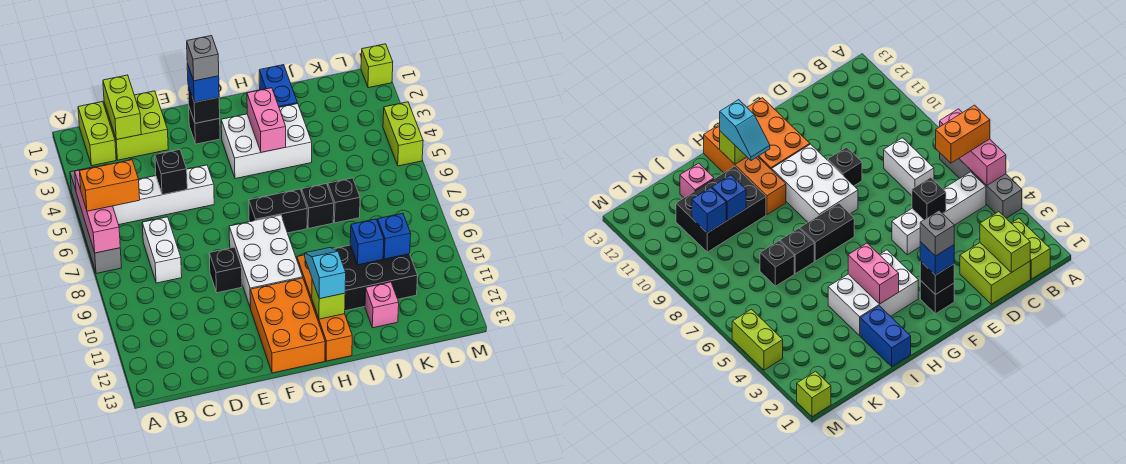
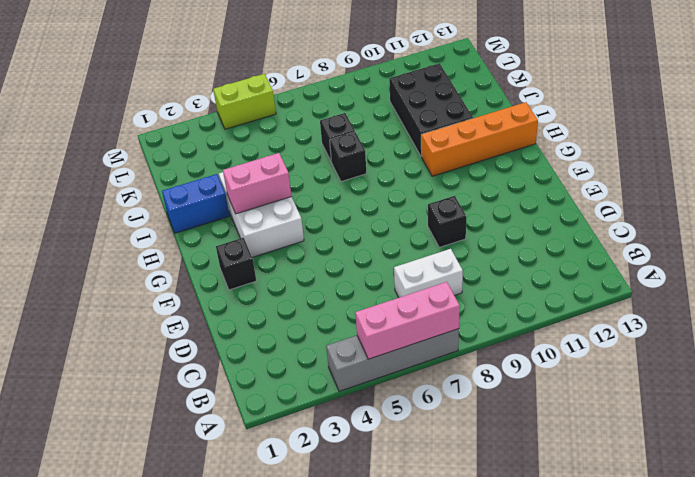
none -> lime brick B1:B2 level 1
none -> white brick B5:E5 level 1
none -> lime brick C1:D2 level 1
none -> white brick F8:G10 level 1

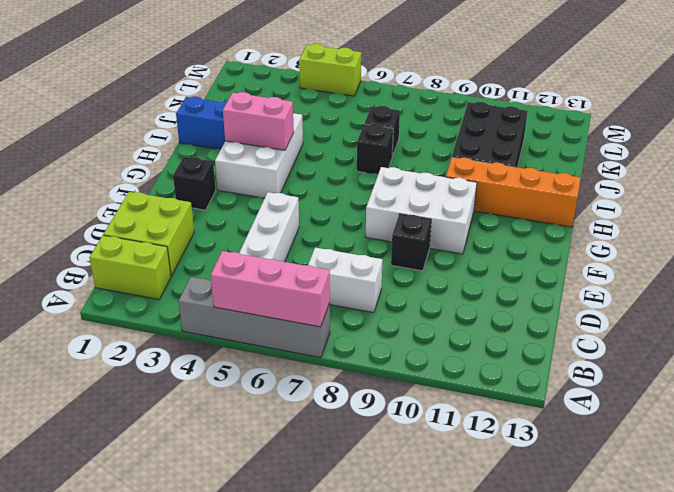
none -> orange brick F11:G13 level 1
none -> black brick G7:H7 level 1
none -> pink brick J12 level 1
none -> lime brick M1 level 1

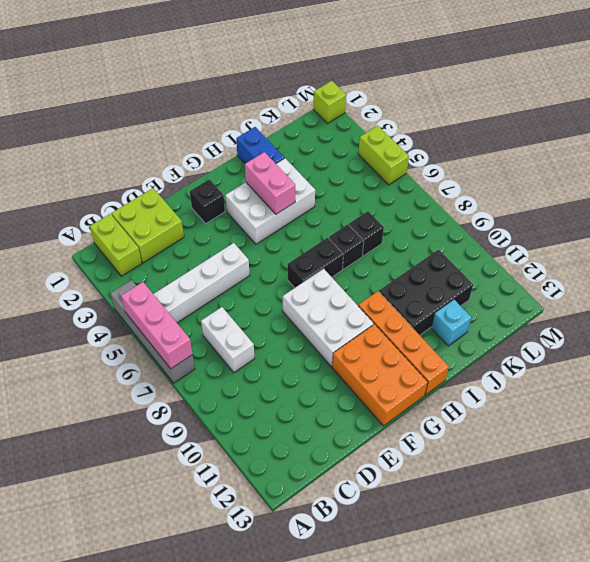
cyan brick J12 level 1 -> pink brick J12 level 1
none -> black brick E9 level 1
none -> lime brick C1:C2 level 2
none -> black brick D5 level 2
none -> black brick F2 level 2

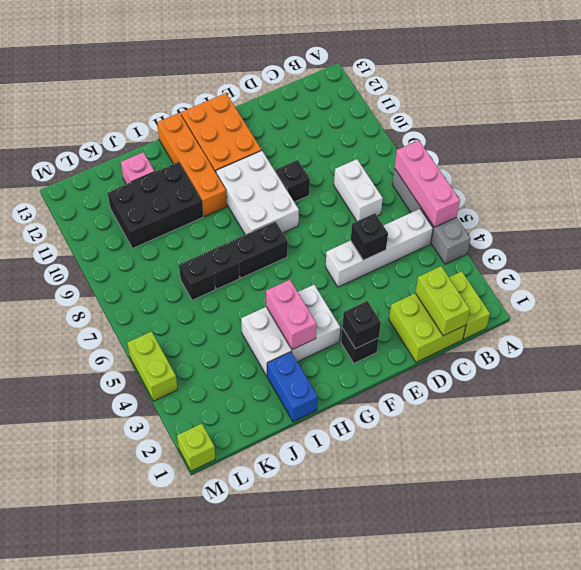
none -> lime brick H12 level 2
none -> blue brick J10 level 2
none -> blue brick K10 level 2
none -> orange brick A6:B6 level 3

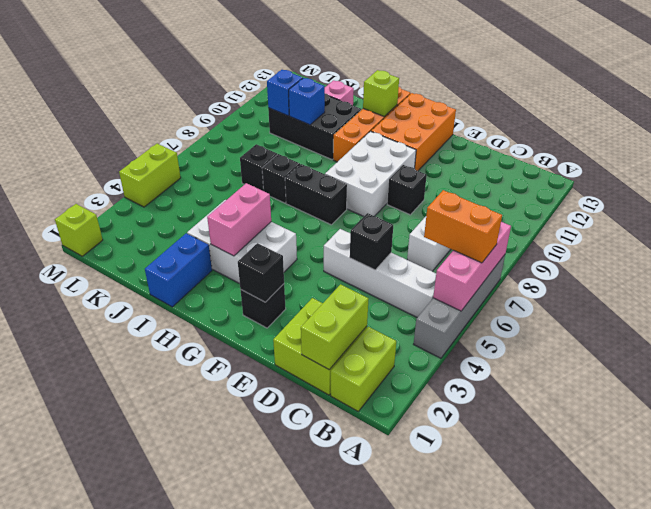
none -> blue brick F2 level 3
none -> cyan slope H11:H12 level 3 top 12
none -> grey brick F2 level 4

